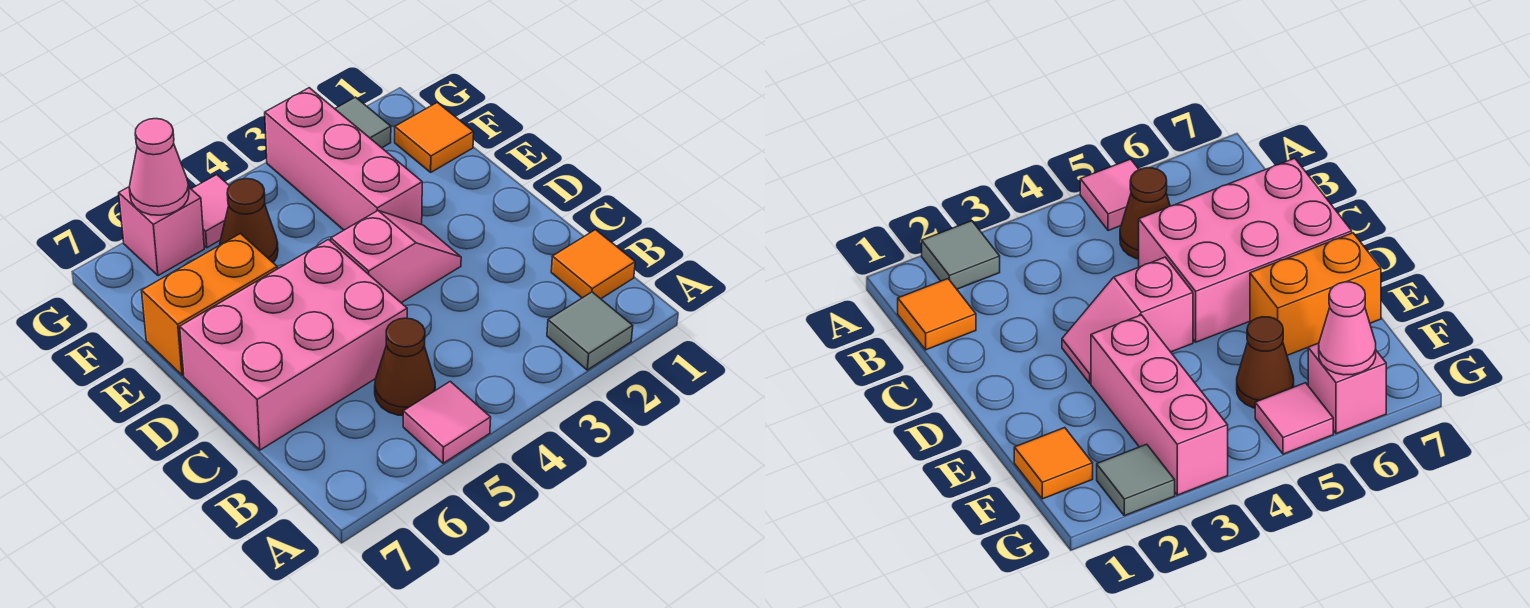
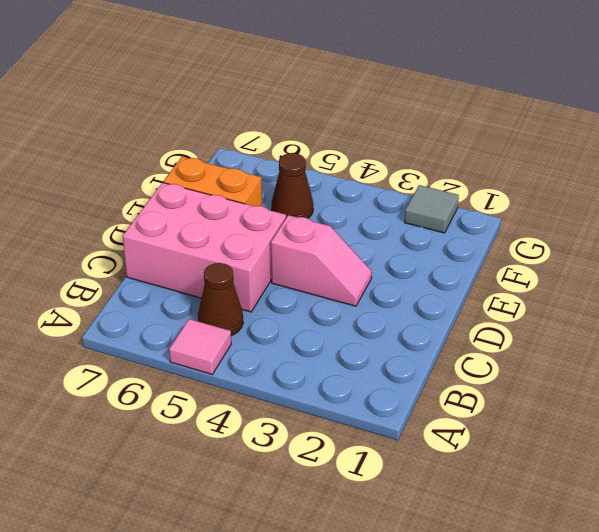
none -> grey tile A2 level 1
none -> orange tile B1 level 1
none -> pink brick E3:G3 level 1

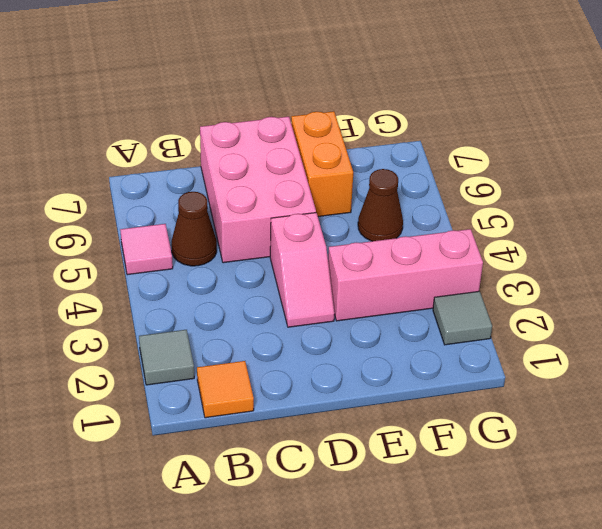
none -> orange tile F1 level 1
none -> pink tile G5 level 1
none -> pink brick G6 level 1

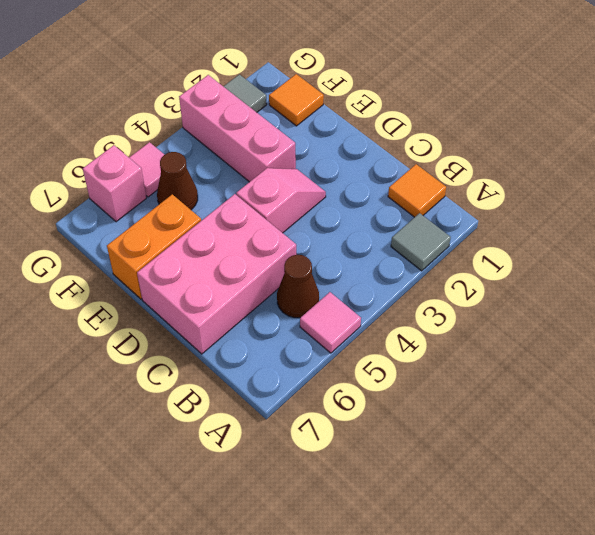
none -> pink cone G6 level 2

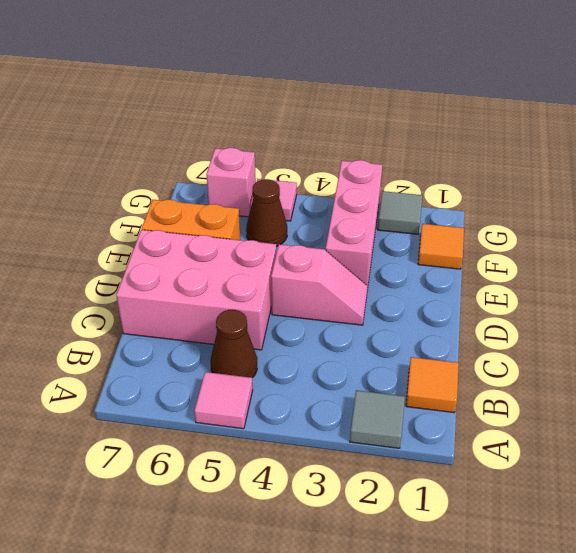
none -> pink cone G6 level 2

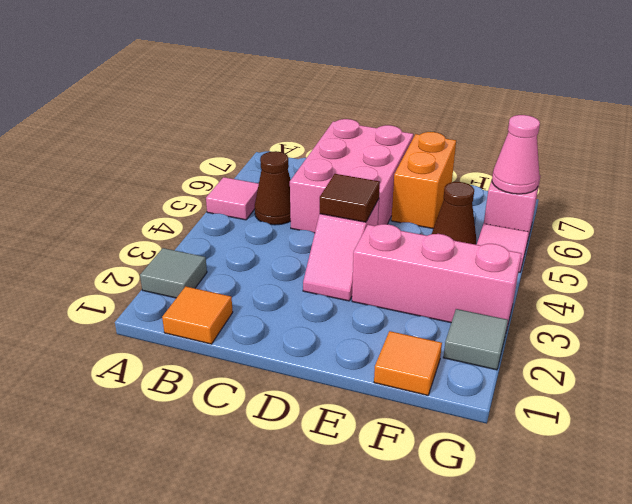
brown tile D4 level 2 -> none

